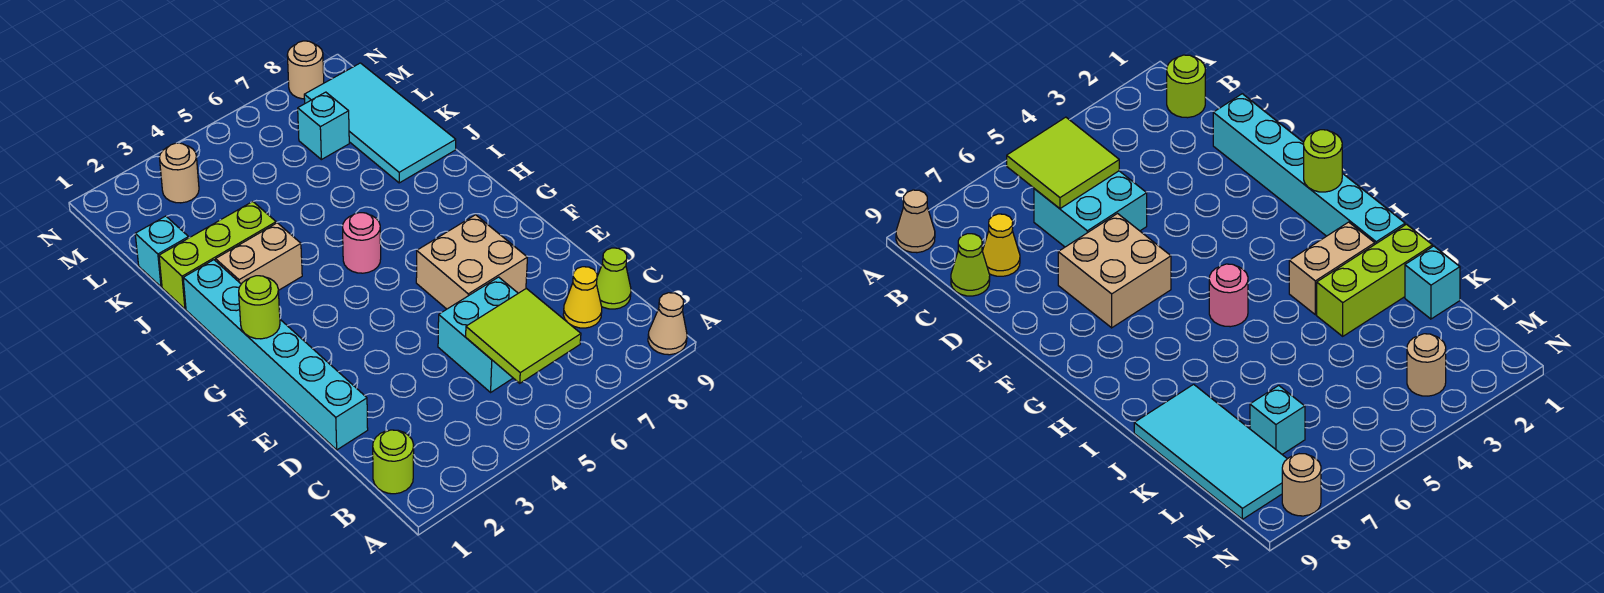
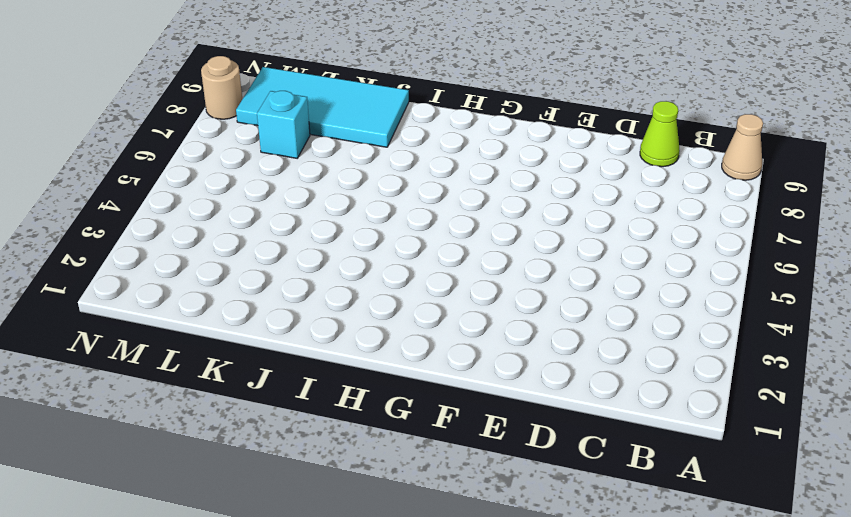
none -> lime round brick B1 level 1
none -> cyan brick C5:D6 level 1
none -> yellow cone C8 level 1

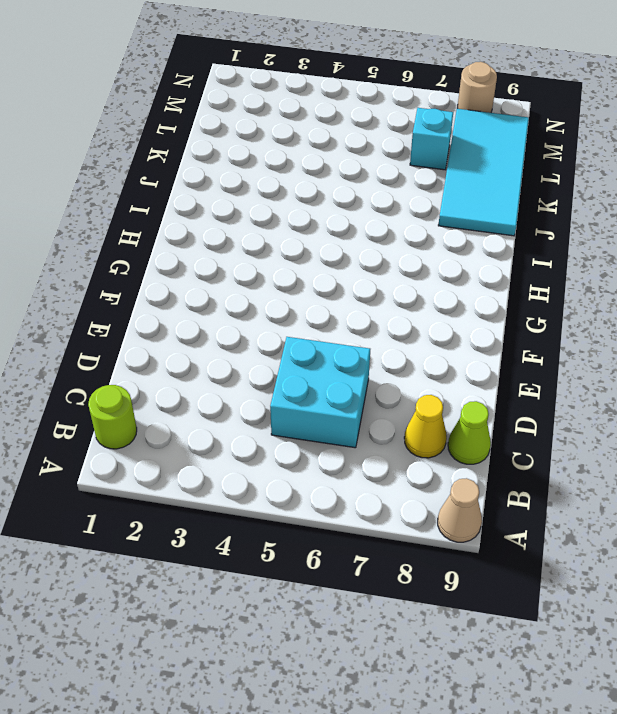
none -> cyan brick D1:I1 level 1
none -> tan brick E6:F7 level 1
none -> pink round brick H5 level 1

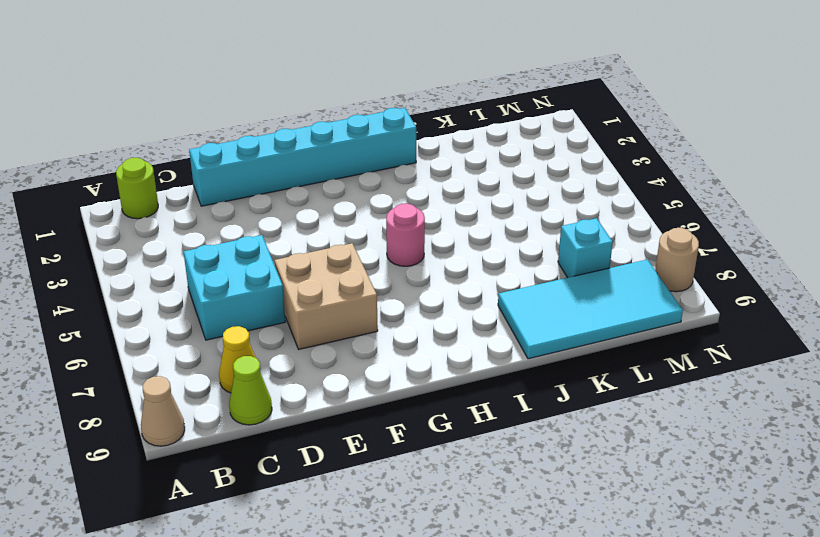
none -> tan brick I2:I3 level 1
none -> lime brick J1:J3 level 1
none -> cyan brick K1 level 1

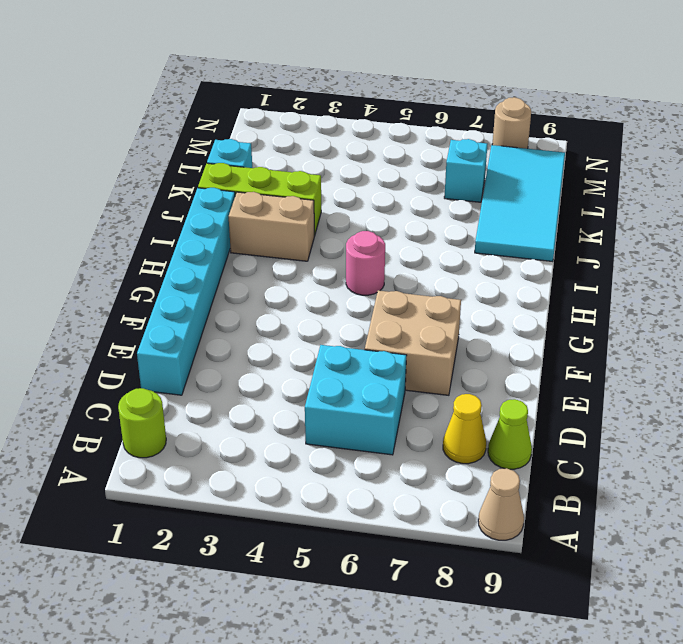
none -> tan round brick M3 level 1
none -> lime tile B5:C6 level 2
none -> lime round brick G1 level 2

